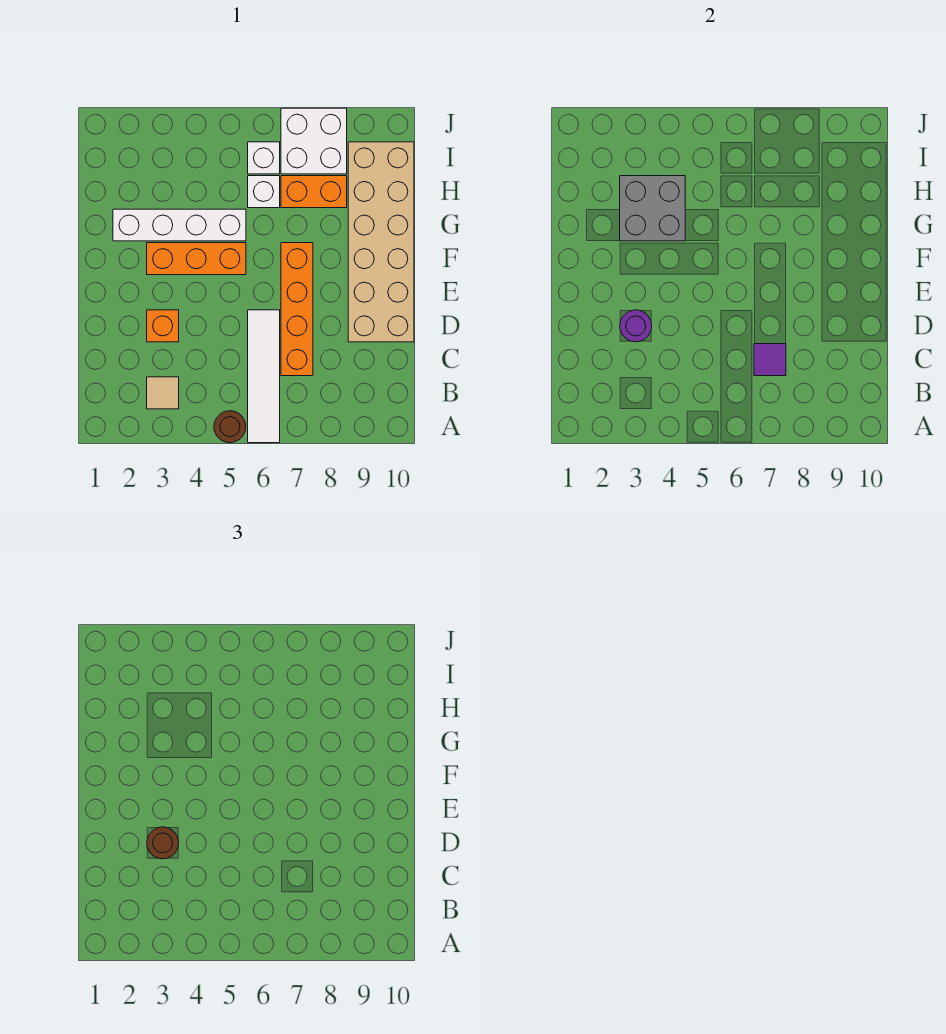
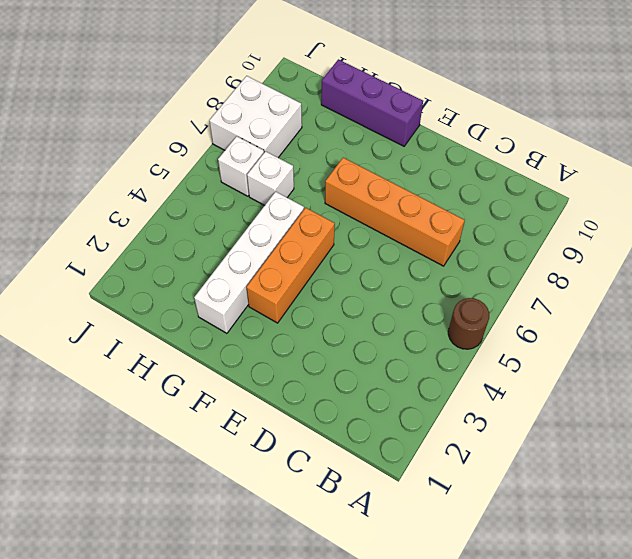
purple brick F10:H10 level 1 -> tan brick D9:I10 level 1
none -> white tile A6:D6 level 1
none -> tan tile B3 level 1
none -> orange brick D3 level 1

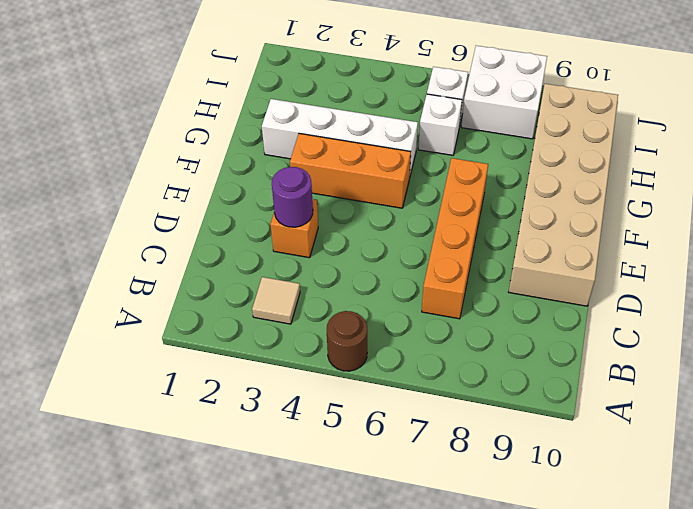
none -> white tile A6:D6 level 1
none -> orange brick H7:H8 level 1
none -> purple tile C7 level 2

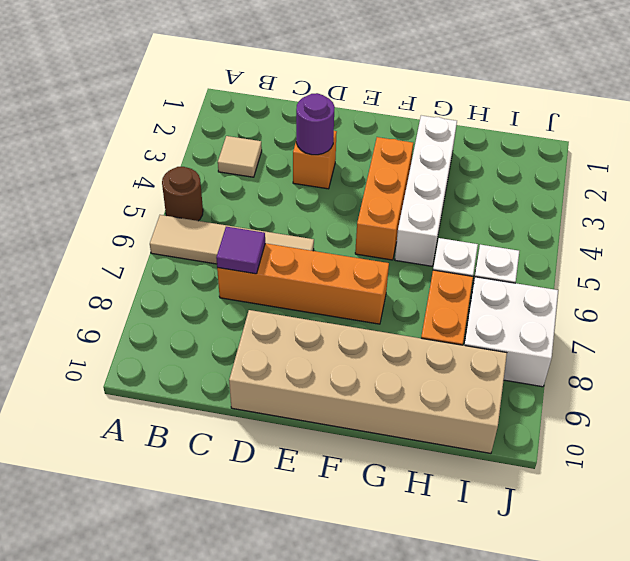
tan tile A6:D6 level 1 -> white tile A6:D6 level 1
none -> grey brick G3:H4 level 2
none -> brown round brick D3 level 3

